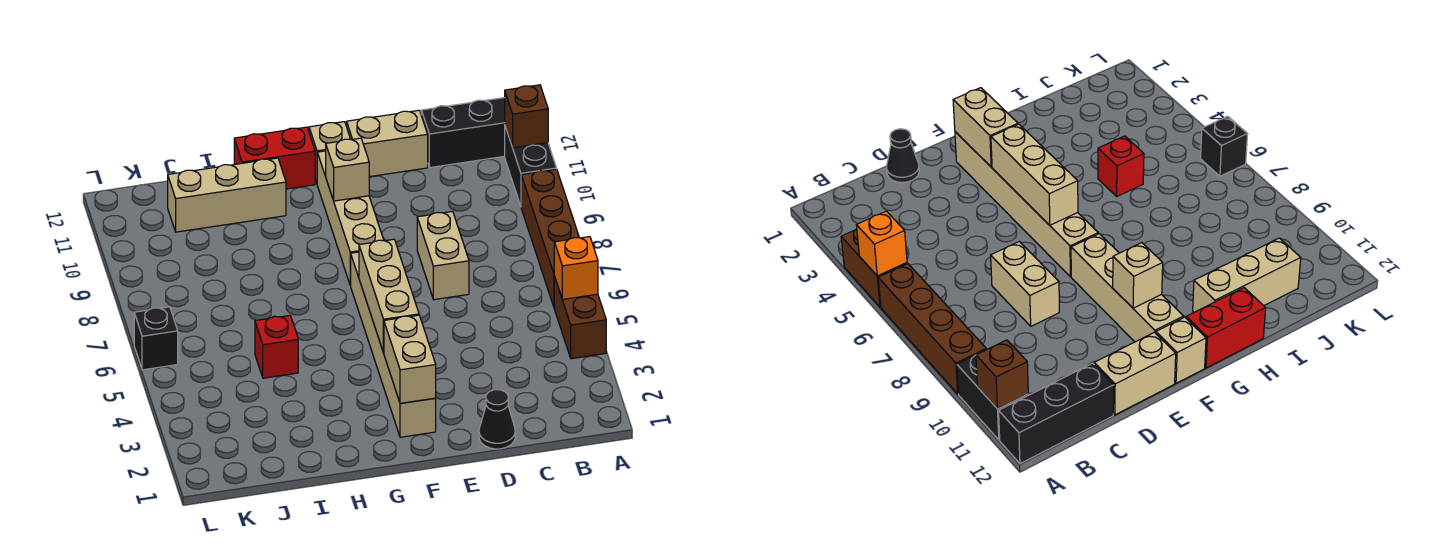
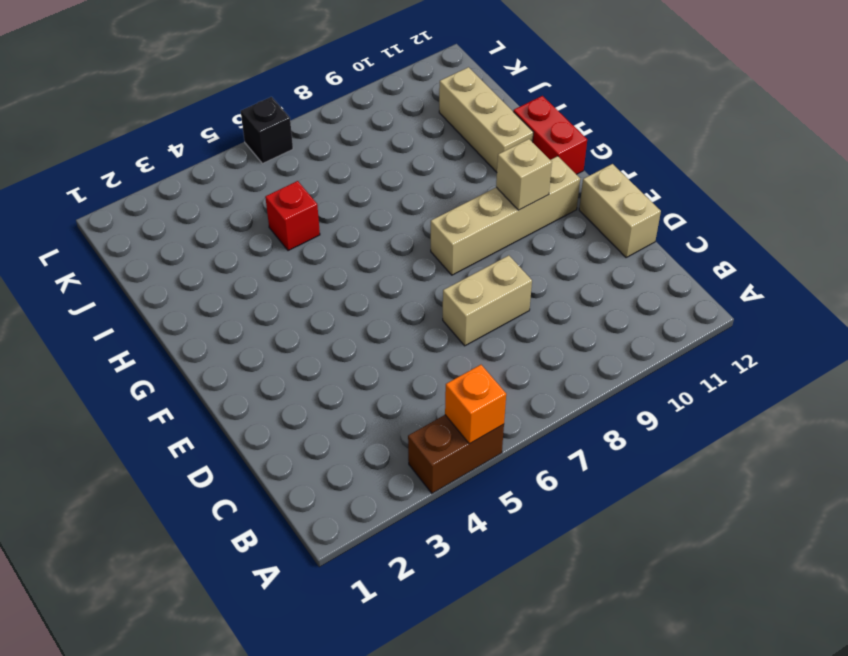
none -> brown brick A6:A9 level 1
none -> black brick A10:A11 level 1
none -> black brick A12:C12 level 1

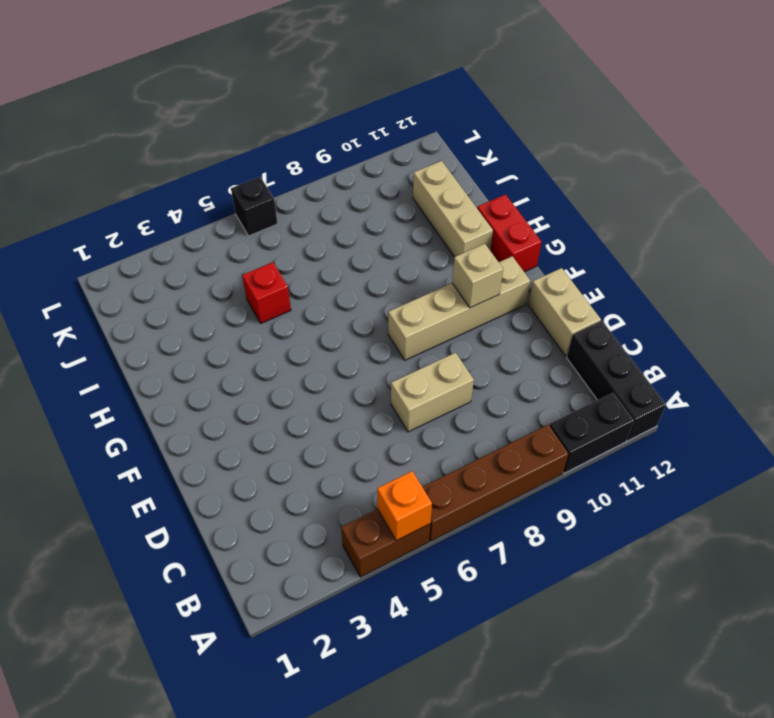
none -> black cone D1 level 1
none -> tan brick F2:F7 level 1
none -> tan brick F12 level 1

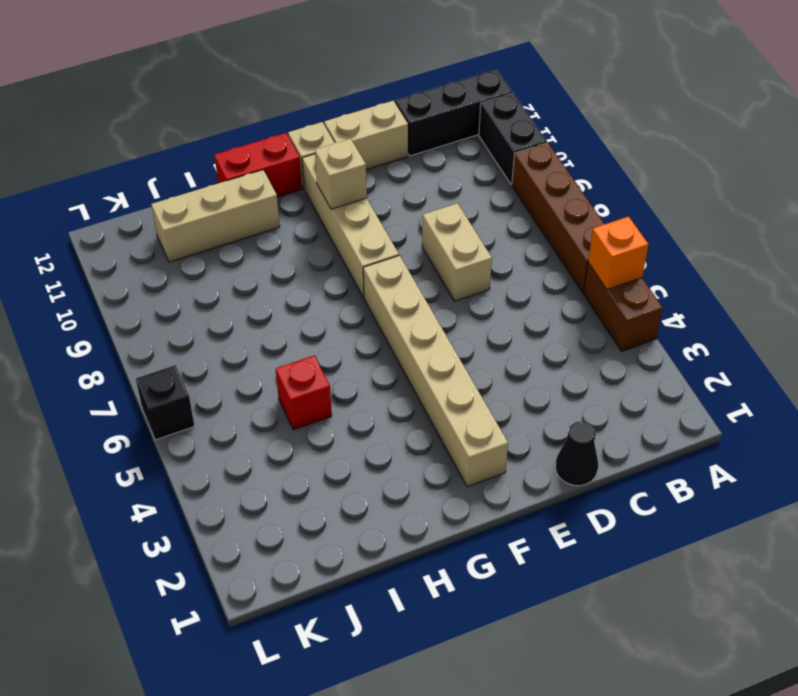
none -> brown brick A11 level 2
none -> tan brick F2:F3 level 2
none -> tan brick F4:F6 level 2

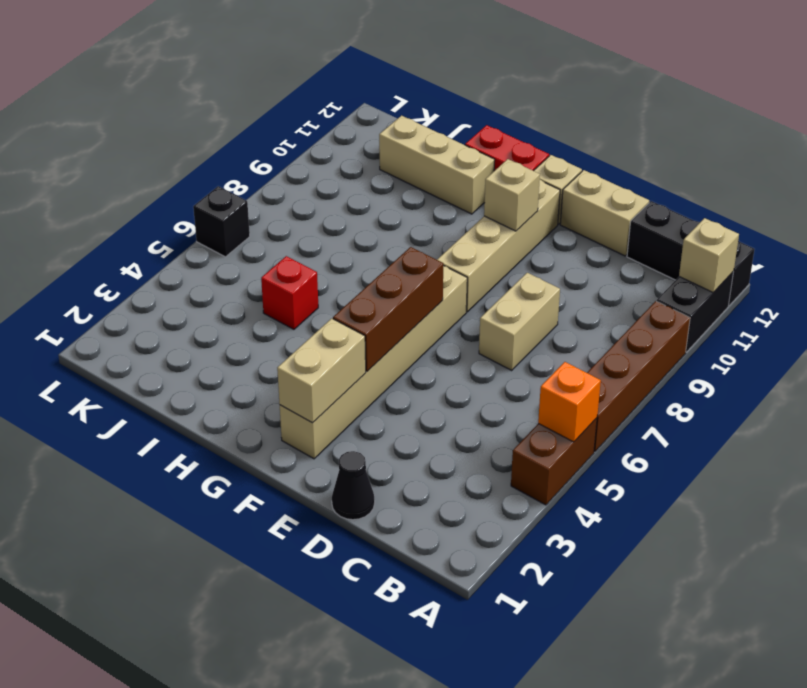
tan brick A11 level 2 -> brown brick A11 level 2
brown brick F4:F6 level 2 -> tan brick F4:F6 level 2

